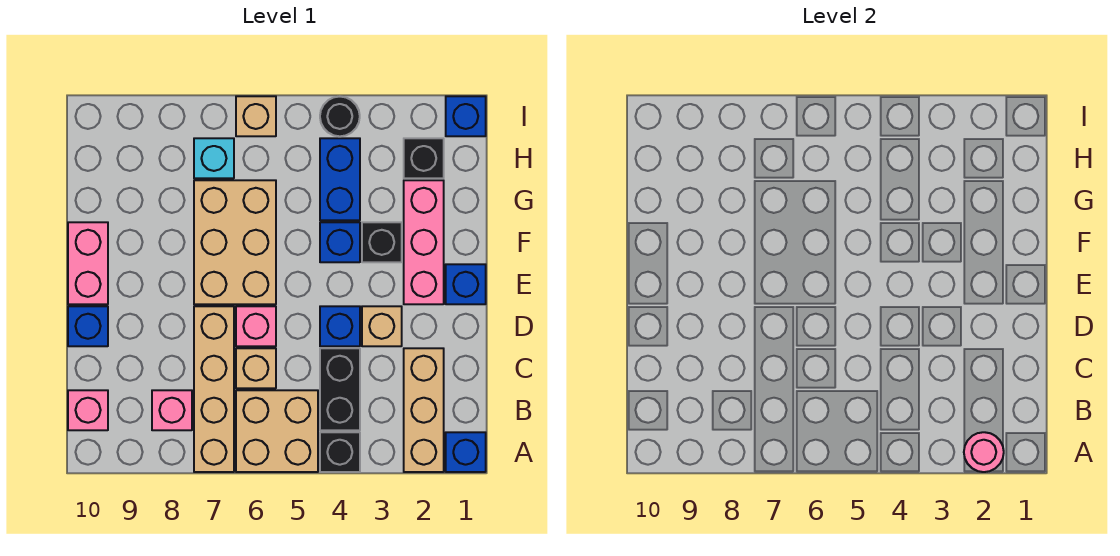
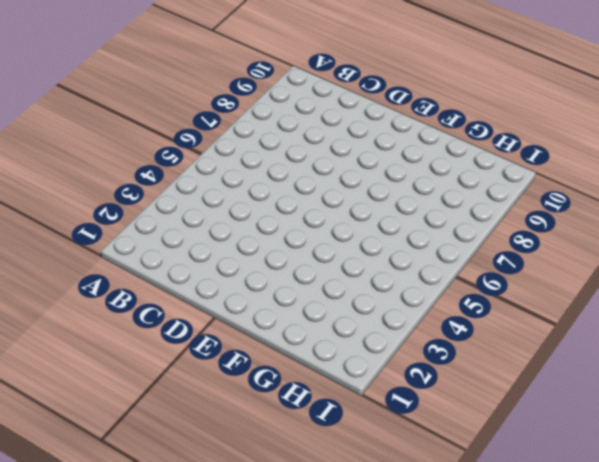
none -> blue brick A1 level 1
none -> tan brick A2:C2 level 1
none -> black brick A4 level 1

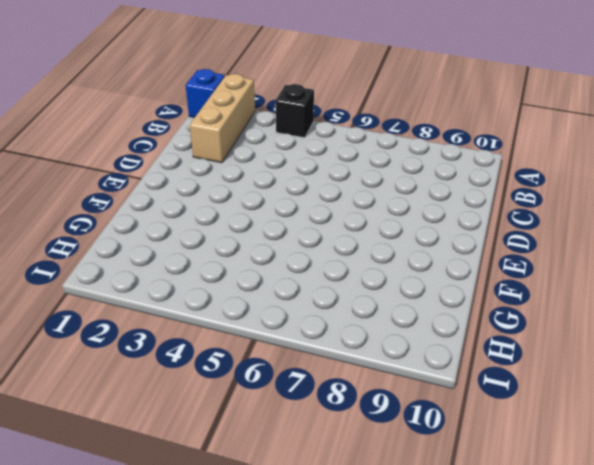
none -> tan brick A5:B6 level 1
none -> tan brick A7:D7 level 1
none -> black brick B4:C4 level 1

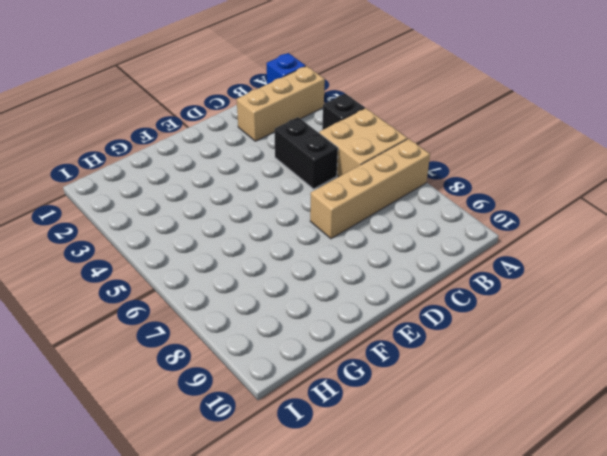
black brick C4:C5 level 1 -> black brick B4:C4 level 1
none -> pink brick B8 level 1
none -> pink brick B10 level 1
none -> tan brick C6 level 1

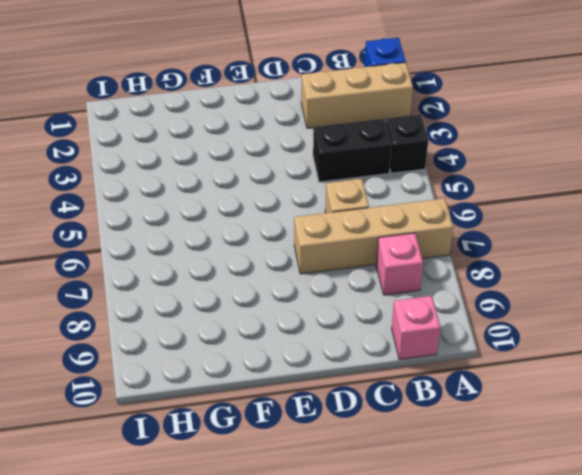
none -> tan brick A5:B6 level 1
none -> tan brick D3 level 1
none -> blue brick D4 level 1

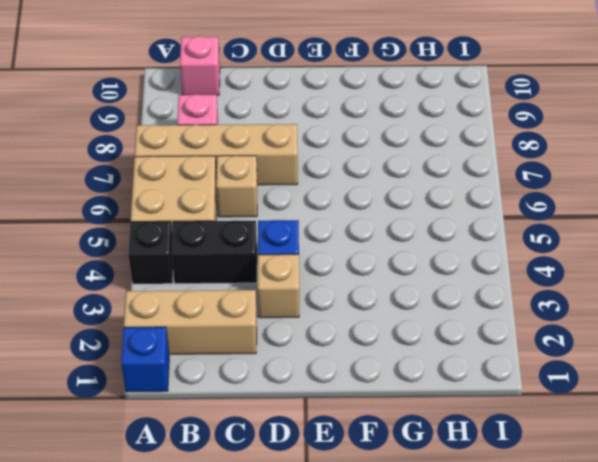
none -> pink brick D6 level 1
none -> blue brick D10 level 1
none -> blue brick E1 level 1

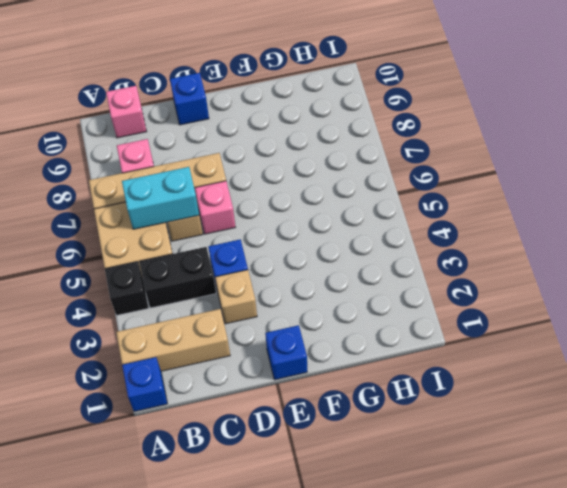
cyan brick B6:C6 level 2 -> none
none -> pink brick E2:G2 level 1
none -> tan brick E6:G7 level 1
none -> pink brick E10:F10 level 1

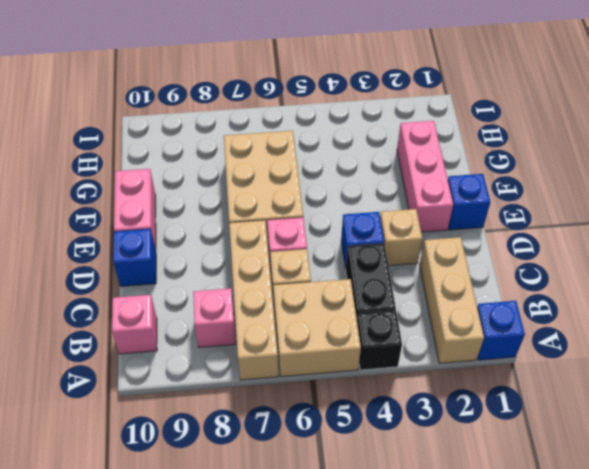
none -> black brick F3 level 1
none -> blue brick F4 level 1
none -> blue brick G4:H4 level 1

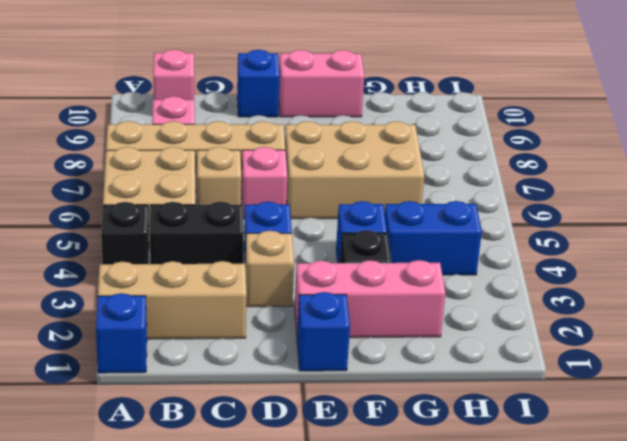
none -> black brick H2 level 1
none -> cyan brick H7 level 1
none -> blue brick I1 level 1

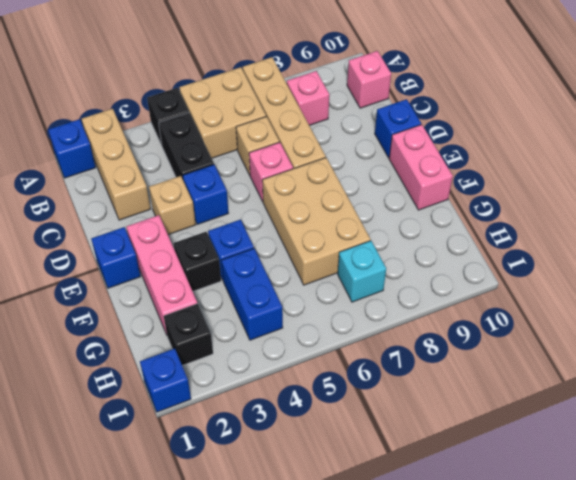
none -> black round brick I4 level 1
none -> tan brick I6 level 1
none -> pink round brick A2 level 2

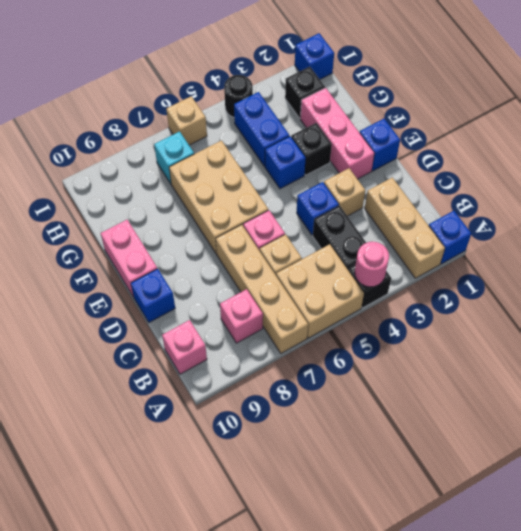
pink round brick A4 level 2 -> pink round brick A2 level 2

